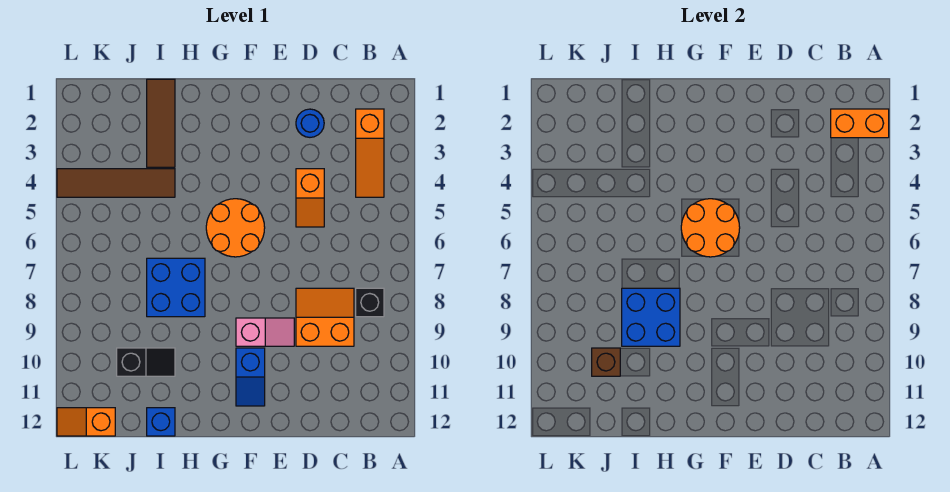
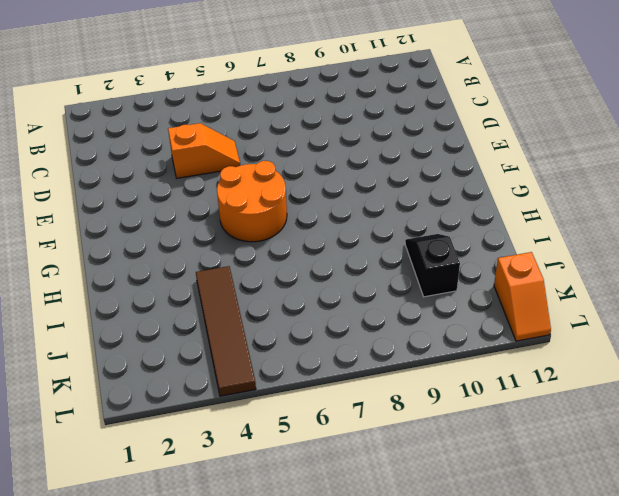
none -> orange slope B2:B4 level 1 top 2
none -> black brick B8 level 1
none -> orange slope C8:D9 level 1 top 9

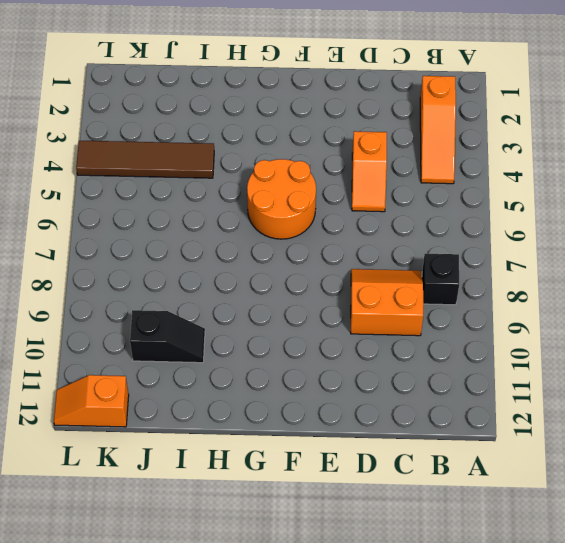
none -> blue round brick D2 level 1
none -> pink slope E9:F9 level 1 top F
none -> blue slope F10:F11 level 1 top 10

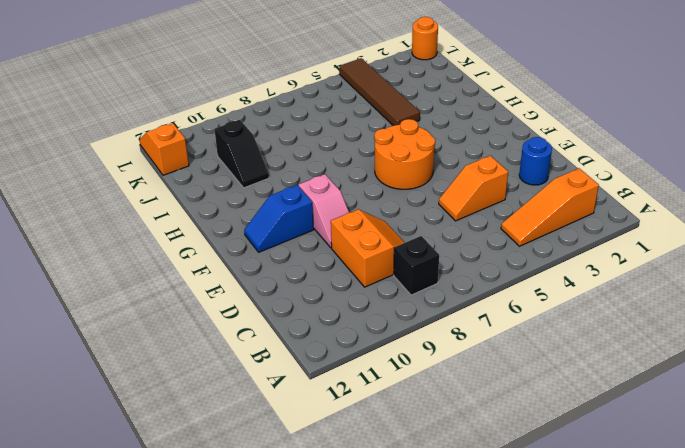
orange round brick L1 level 1 -> none
none -> blue brick H7:I8 level 1
none -> brown tile I1:I3 level 1
none -> blue brick I12 level 1

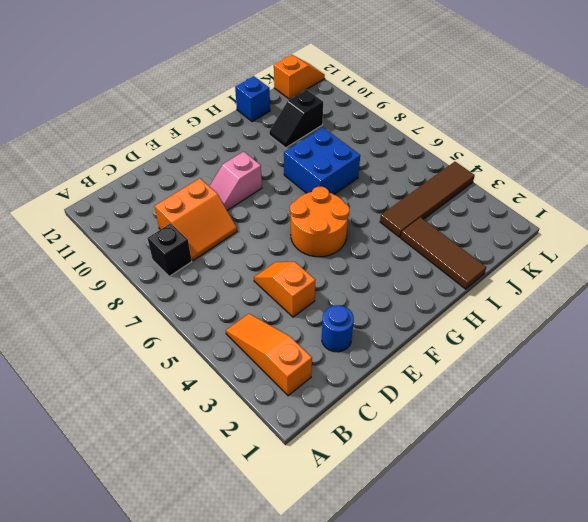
none -> blue slope F10:F11 level 1 top 10
none -> orange brick A2:B2 level 2
none -> orange round brick F5:G6 level 2

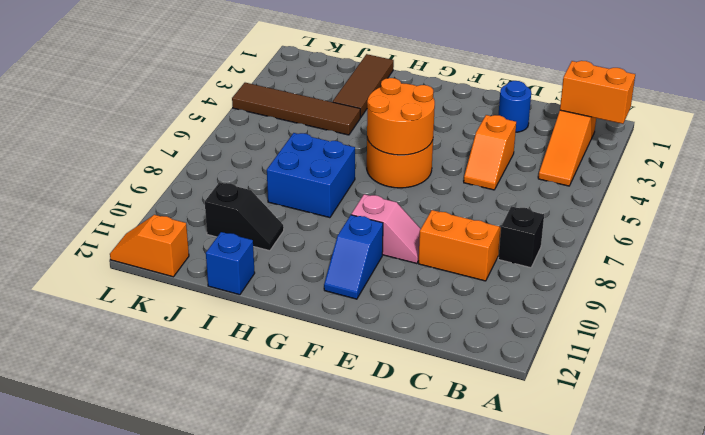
none -> blue brick H8:I9 level 2
none -> brown brick J10 level 2

